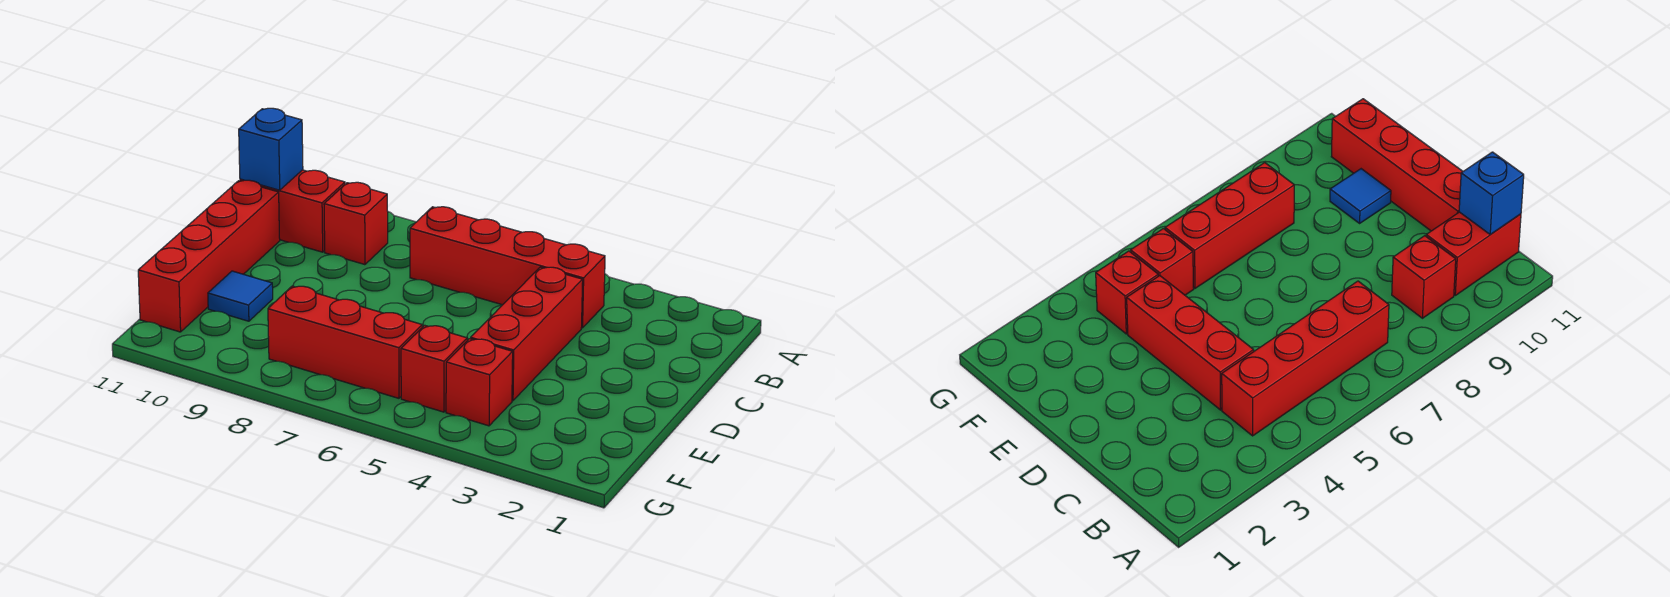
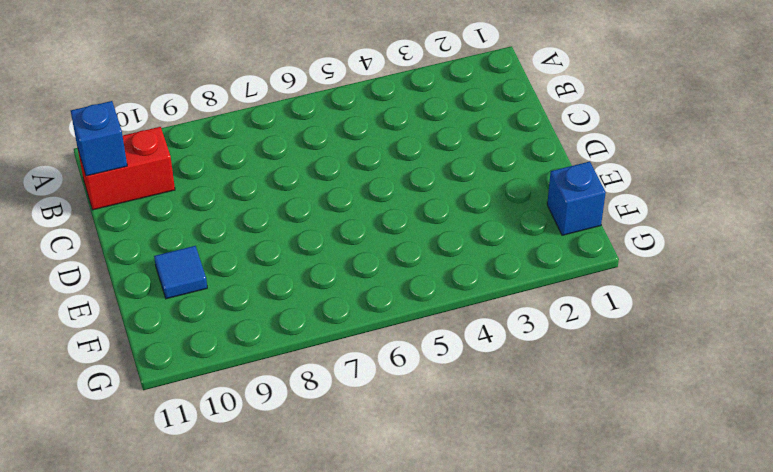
blue brick F1 level 1 -> none
none -> red brick B4:B7 level 1
none -> red brick B9 level 1

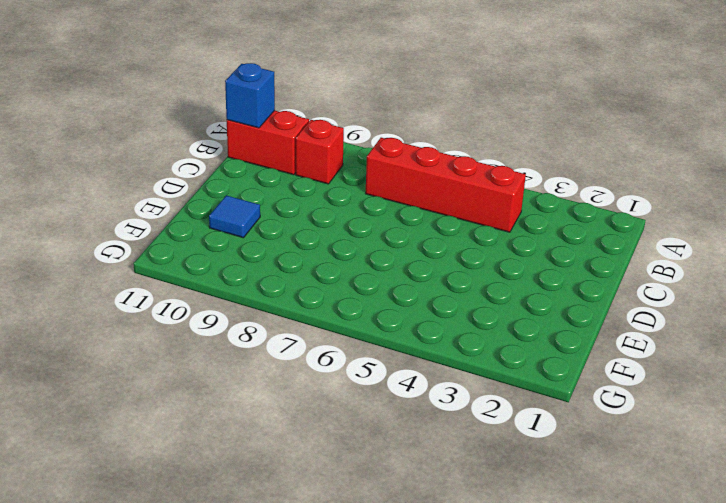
none -> red brick C4:E4 level 1
none -> red brick C11:F11 level 1

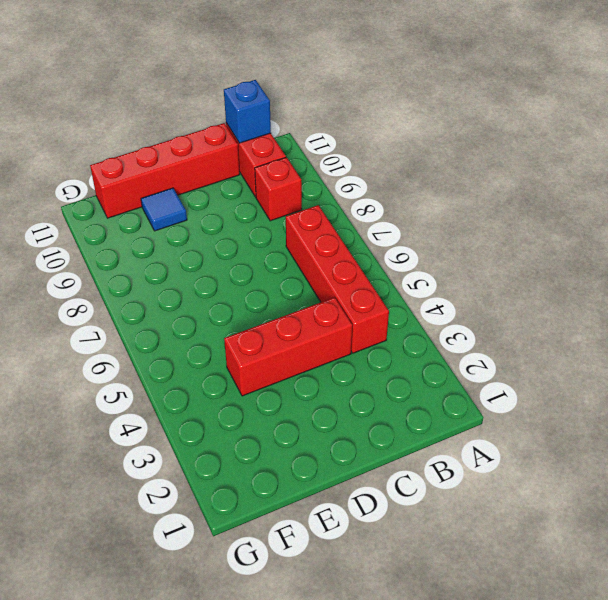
none -> red brick F4 level 1
none -> red brick F5 level 1

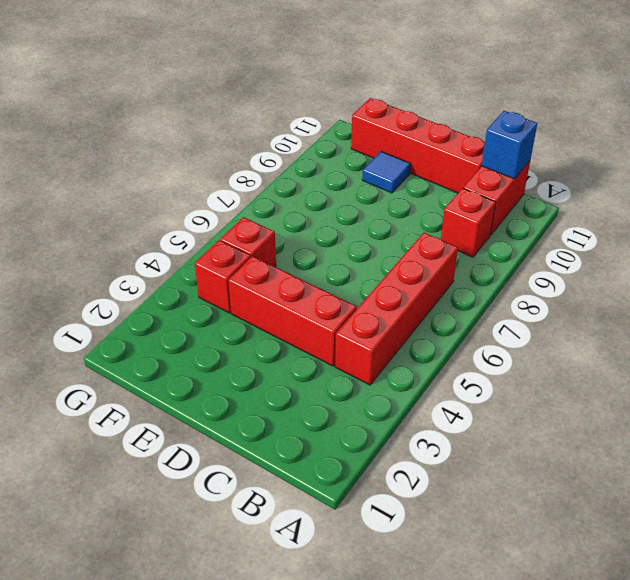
none -> red brick F6:F8 level 1

